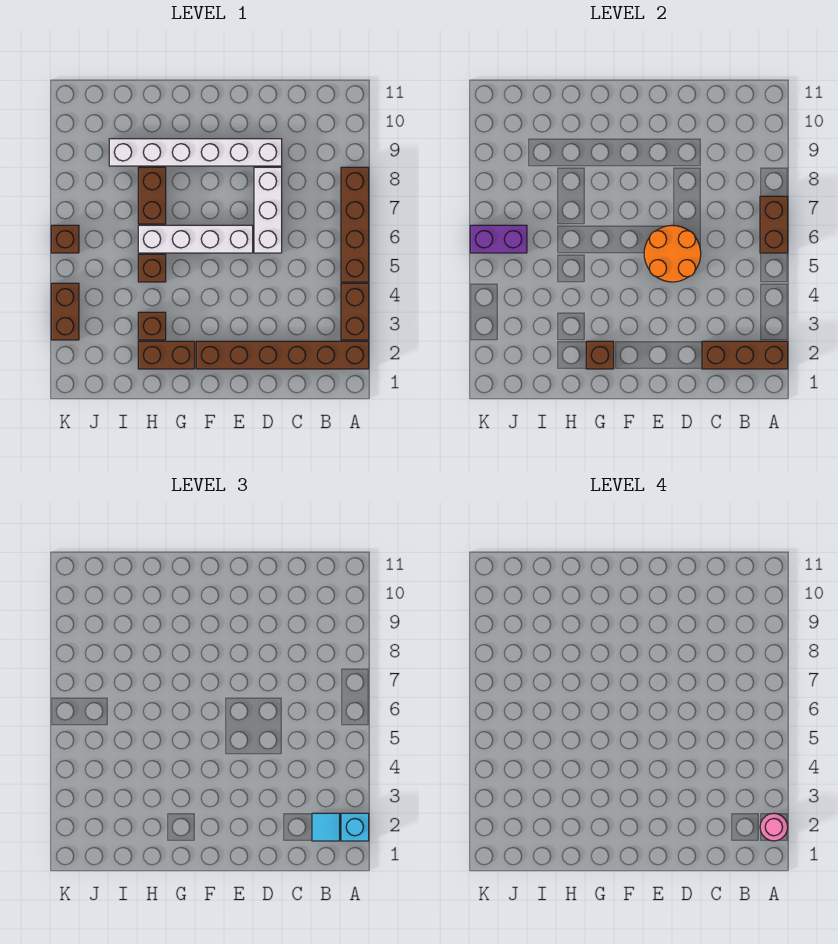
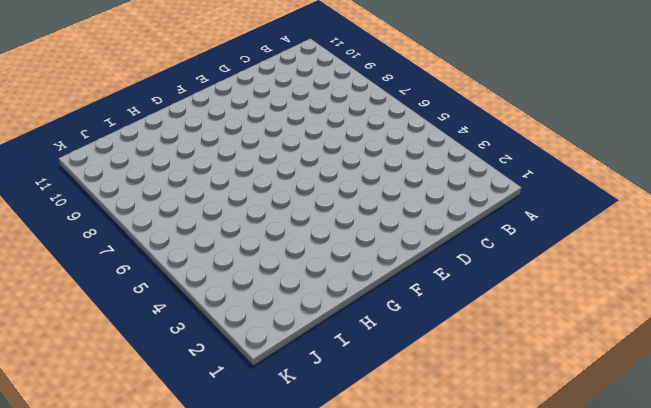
none -> brown brick A2:F2 level 1
none -> brown brick A3:A4 level 1
none -> brown brick A5:A8 level 1

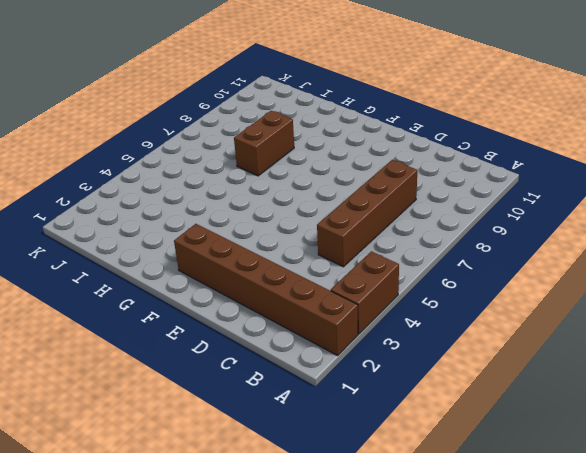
brown brick C5:C8 level 1 -> brown brick A5:A8 level 1
none -> white brick D6:D8 level 1
none -> white brick D9:I9 level 1
none -> white brick E6:H6 level 1

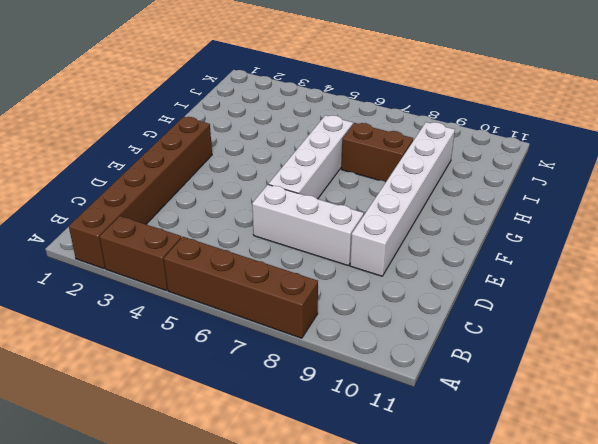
none -> brown brick G2:H2 level 1
none -> brown brick H3 level 1
none -> brown brick H5 level 1

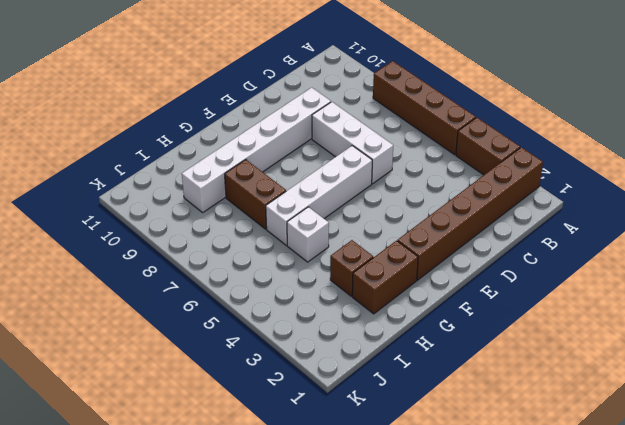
white brick H5 level 1 -> brown brick H5 level 1
none -> brown brick K3:K4 level 1
none -> brown brick K6 level 1
none -> brown brick A2:C2 level 2

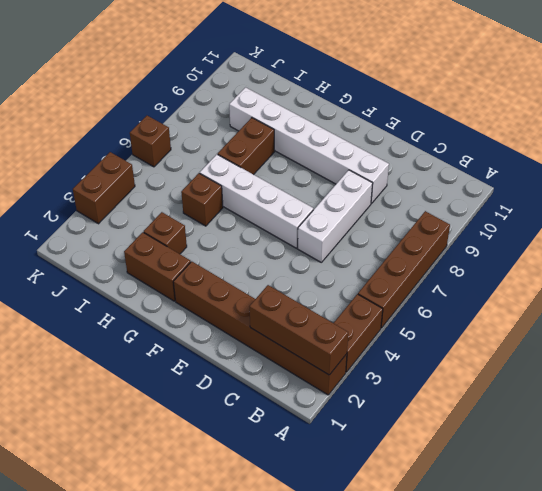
none -> brown brick A6:A7 level 2
none -> orange round brick D5:E6 level 2
none -> brown brick G2 level 2

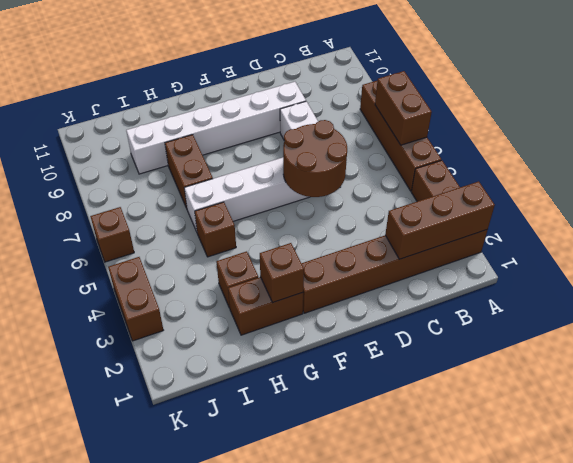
brown round brick D5:E6 level 2 -> orange round brick D5:E6 level 2
none -> purple brick J6:K6 level 2
none -> cyan brick A2 level 3
none -> cyan tile B2 level 3

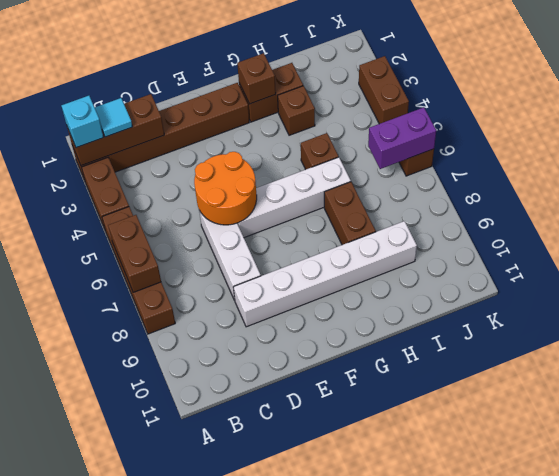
none -> pink round brick A2 level 4

